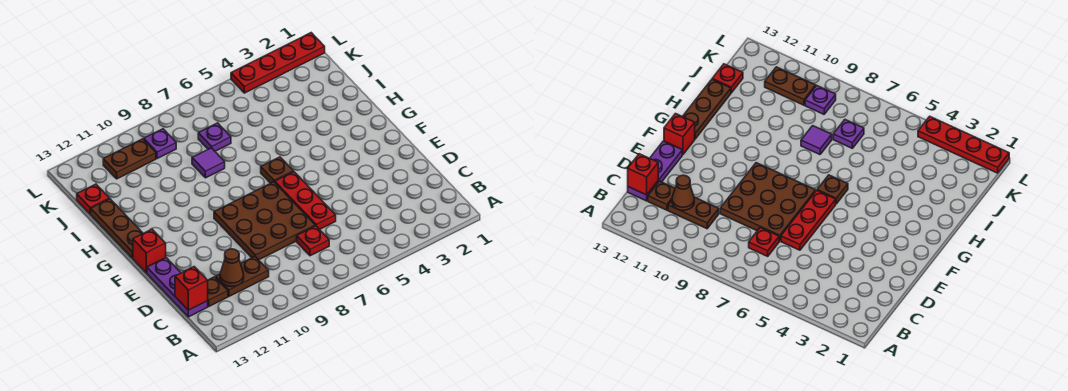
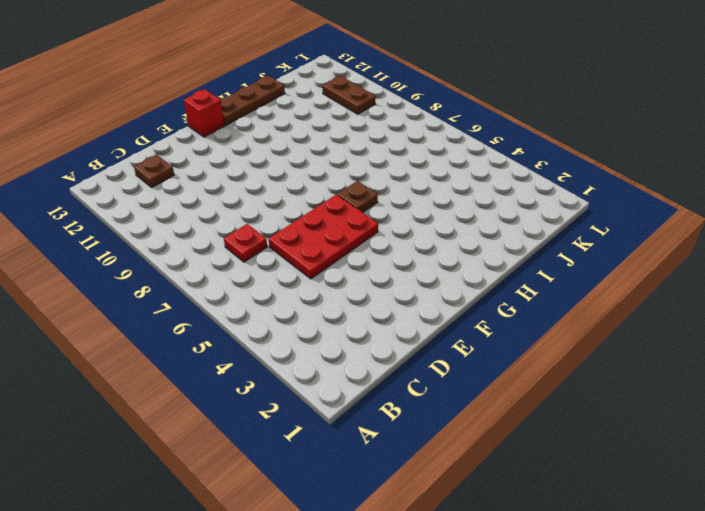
red plate D5:F6 level 1 -> red plate D6:F6 level 1
none -> brown plate C10:C11 level 1
none -> purple plate C13:E13 level 1
none -> brown plate D7:F9 level 1

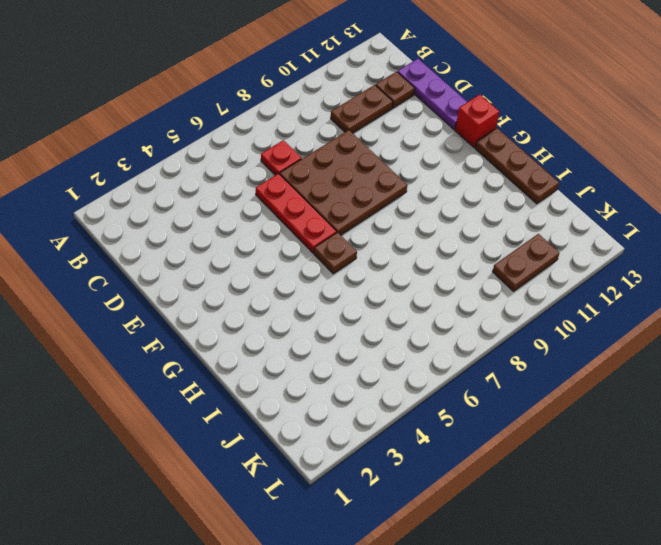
none -> purple tile I8 level 1
none -> purple plate J7 level 1
none -> red plate J13 level 1

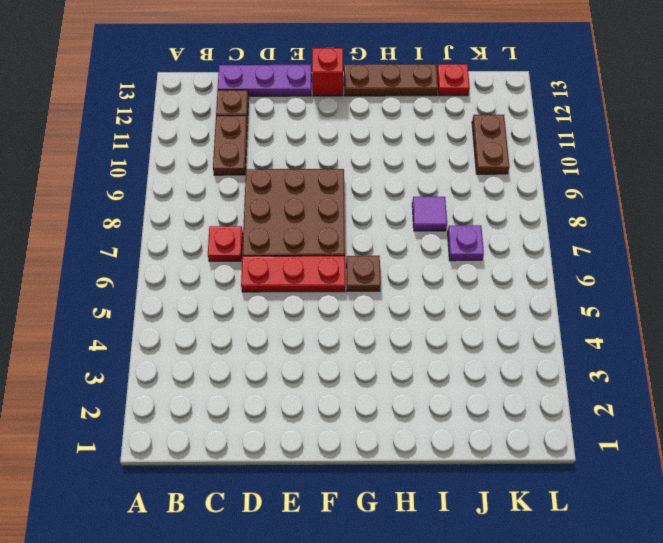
none -> purple plate K9 level 1
none -> red plate L1:L4 level 1
none -> brown cone C11 level 2

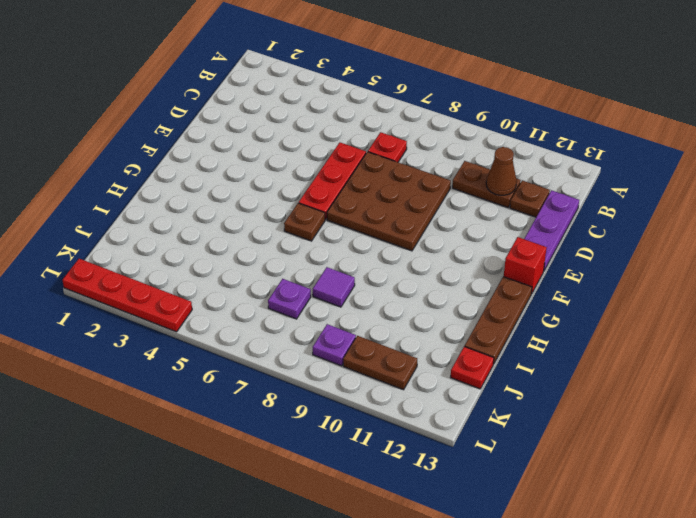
none -> red brick C13 level 2

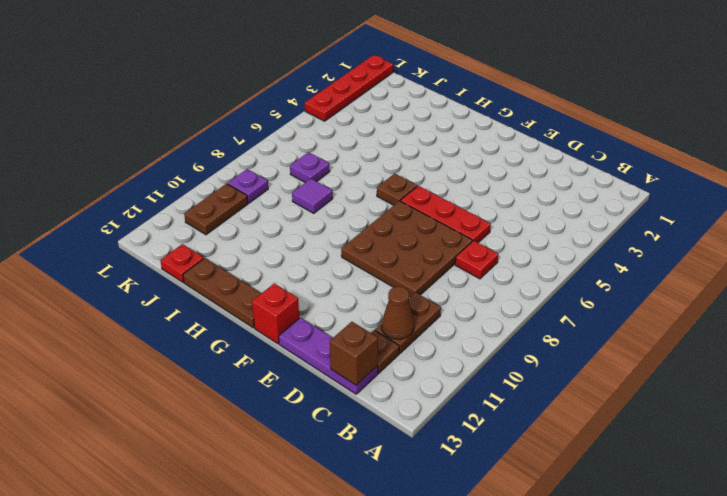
brown brick C13 level 2 -> red brick C13 level 2

